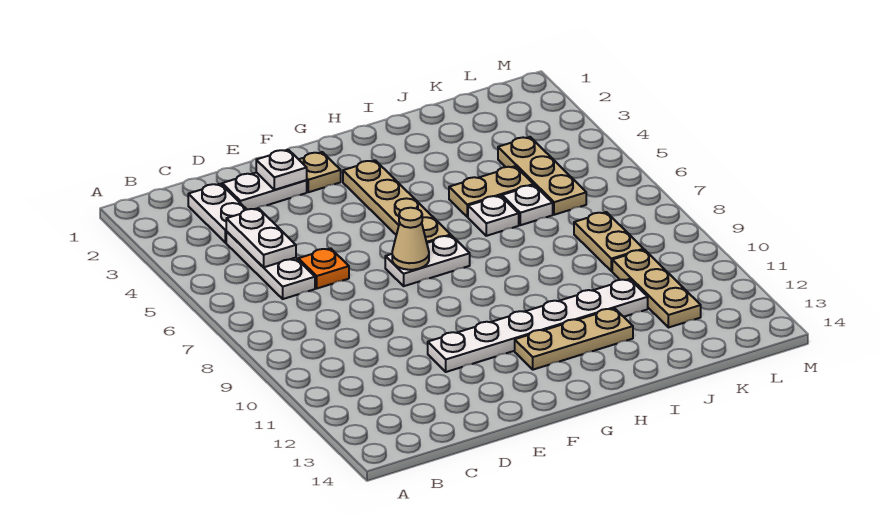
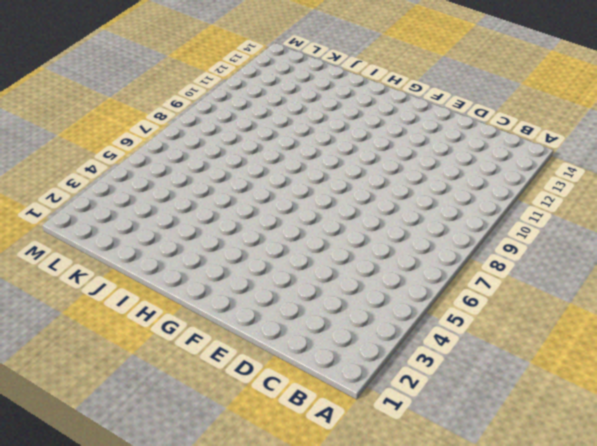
none -> white plate C2:C3 level 1
none -> white plate C4:C6 level 1
none -> white plate D2:E2 level 1

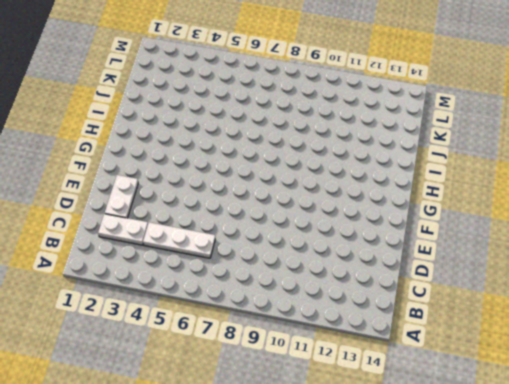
none -> orange plate D6 level 1
none -> white plate E11:J11 level 1
none -> tan plate F2 level 1

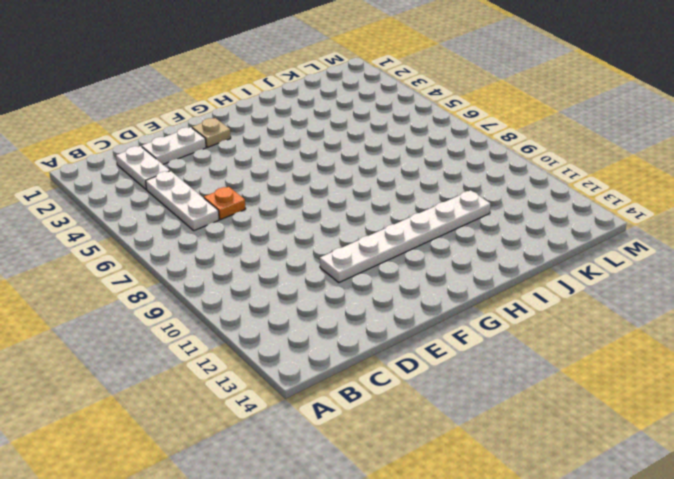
none -> white plate F7:G7 level 1
none -> tan plate G3:G6 level 1
none -> tan plate G12:I12 level 1

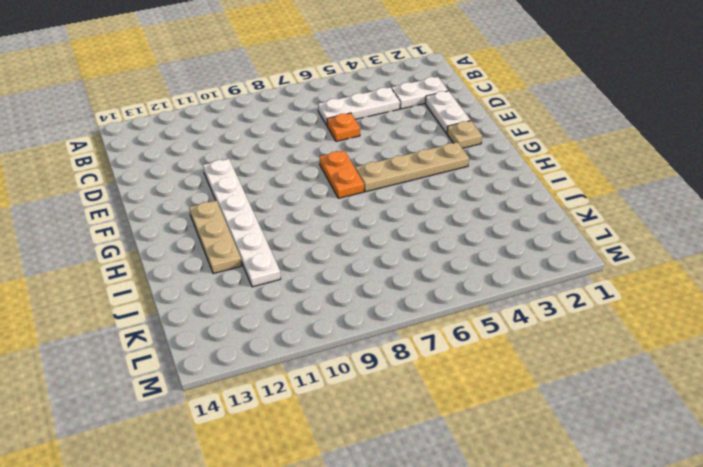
orange plate F7:G7 level 1 -> white plate F7:G7 level 1
none -> tan plate I5:J5 level 1
none -> white plate I6 level 1
none -> white plate J6 level 1

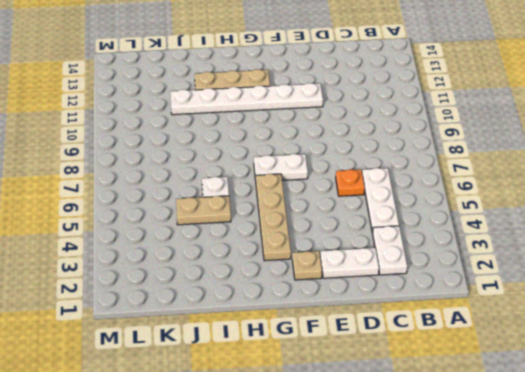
none -> white plate J6 level 1
none -> tan plate K4:K6 level 1
none -> tan plate K8:K9 level 1

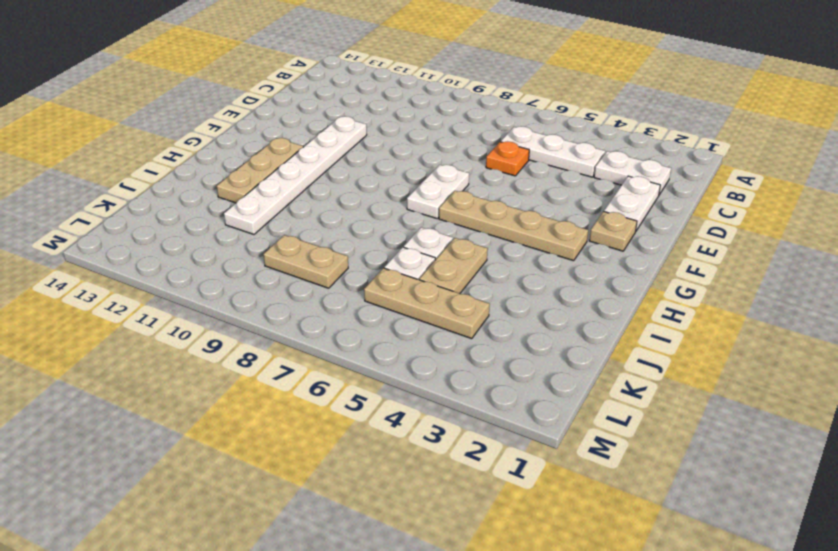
none -> tan plate K10:K12 level 1
none -> white plate C4:C5 level 2
none -> white plate E2 level 2

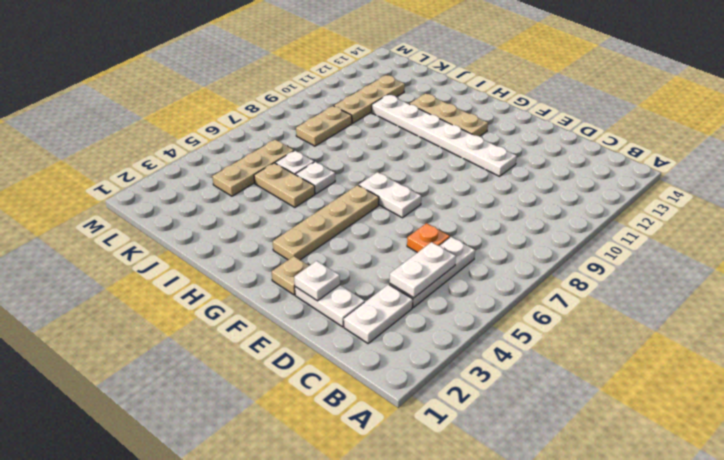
none -> tan cone F7 level 2

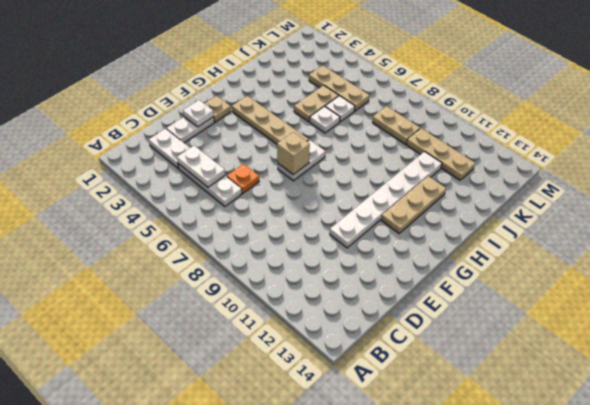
tan brick F7 level 2 -> tan cone F7 level 2

